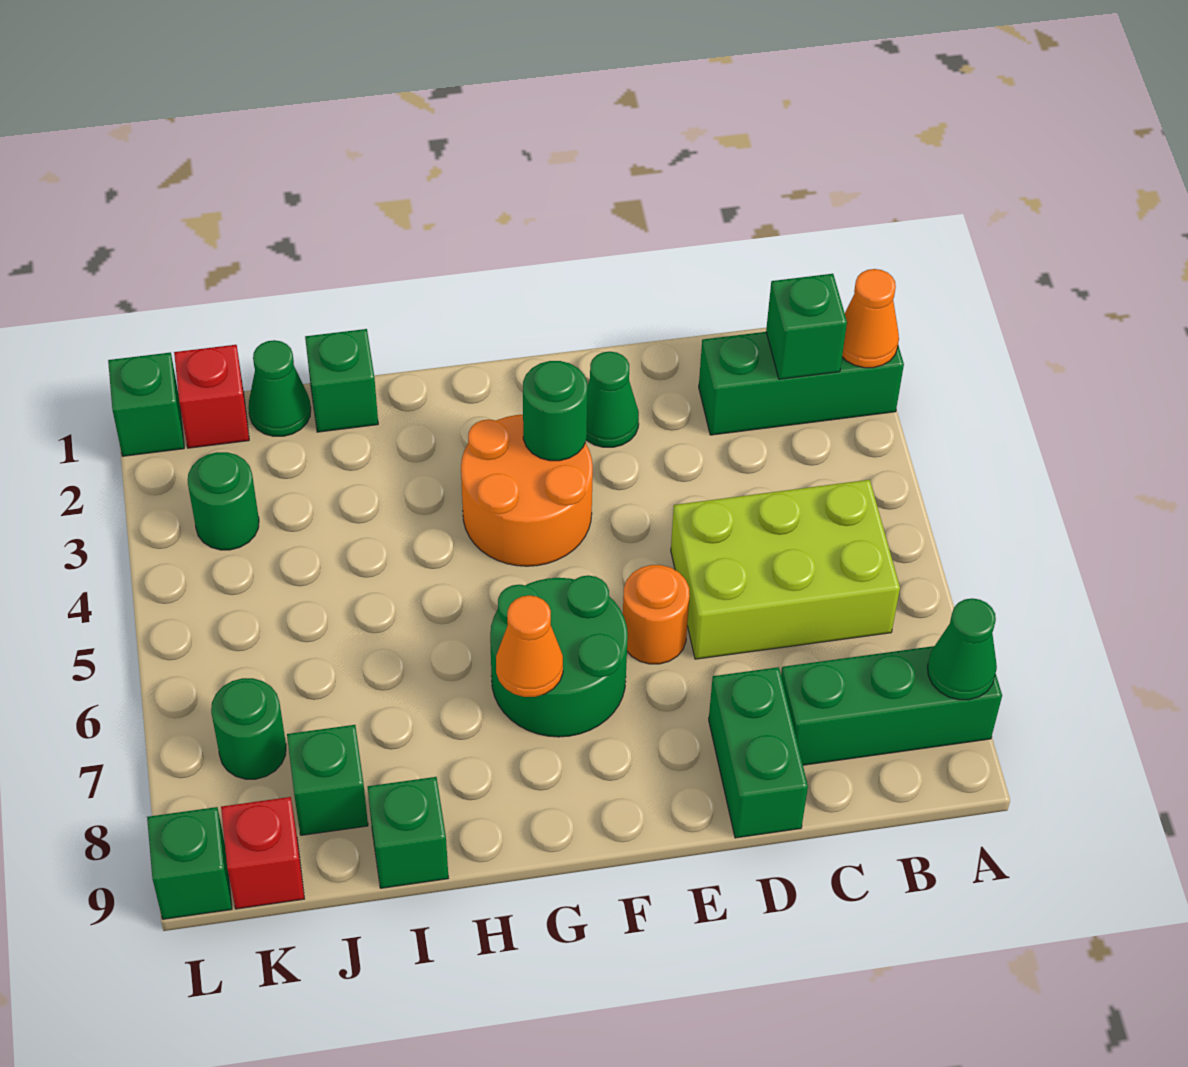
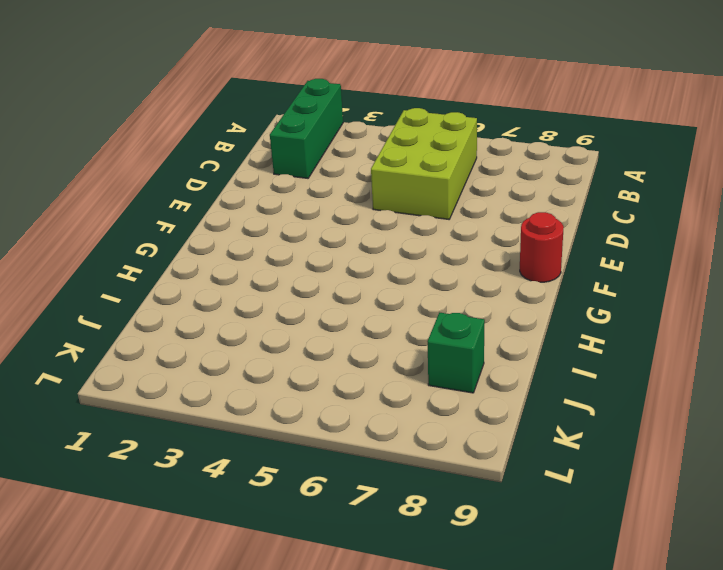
red round brick F9 level 1 -> none
none -> green brick A8:C8 level 1
none -> green brick D8:D9 level 1
none -> green cone E2 level 1

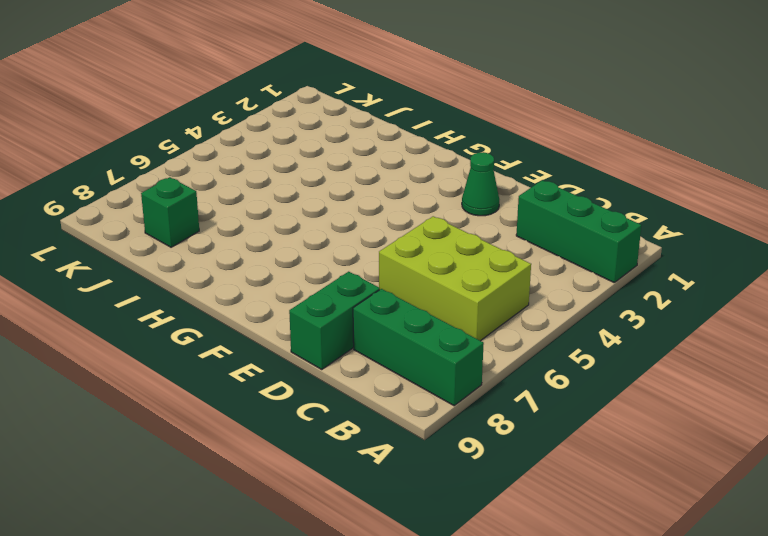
none -> orange round brick E6 level 1
none -> orange round brick F3:G4 level 1
none -> green round brick F6:G7 level 1

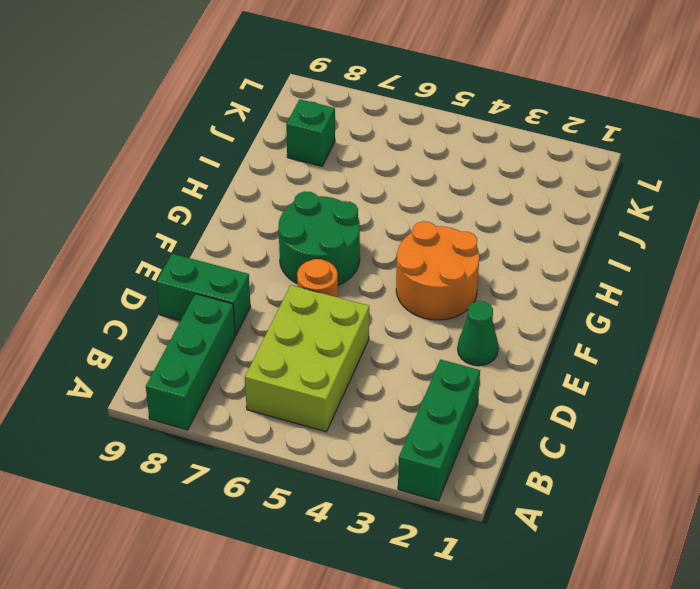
none -> green brick I1 level 1
none -> green brick I9 level 1
none -> green cone J1 level 1

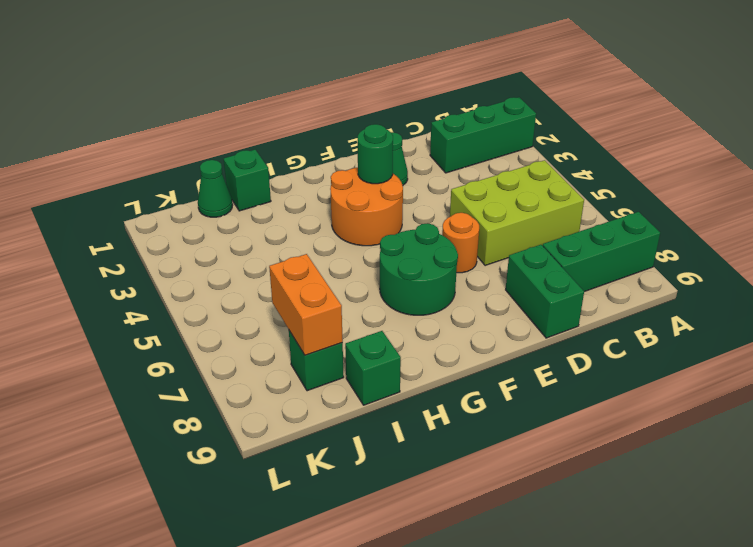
orange brick J7:J8 level 2 -> none
none -> red brick K1 level 1
none -> green round brick K3 level 1
none -> green round brick K7 level 1

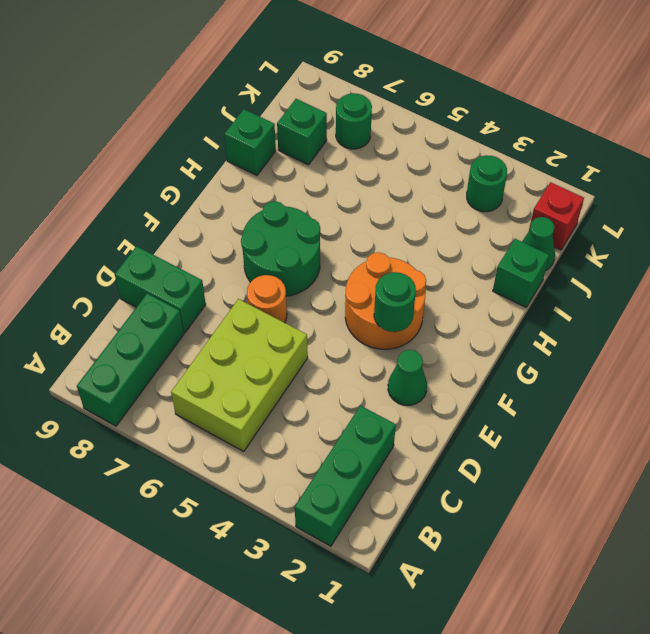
none -> red brick K9 level 1
none -> green brick L1 level 1
none -> green brick L9 level 1

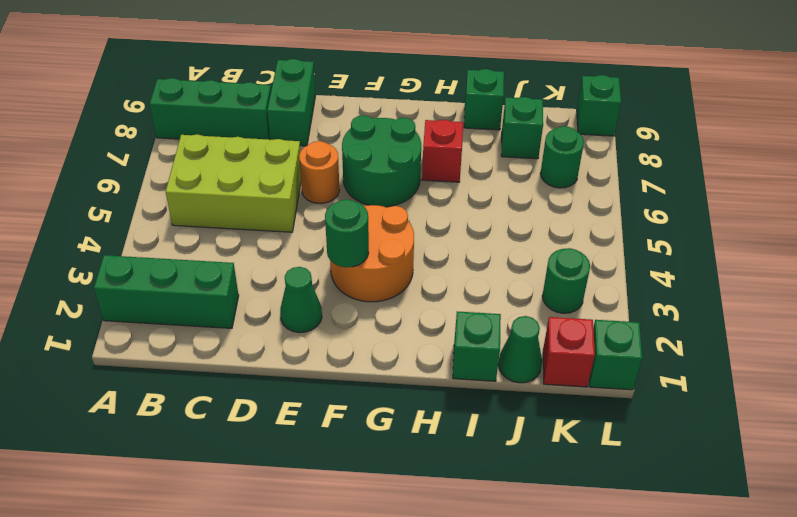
red brick H7 level 1 -> red brick K9 level 1
none -> orange cone A2 level 2
none -> green cone A8 level 2
none -> green brick B2 level 2

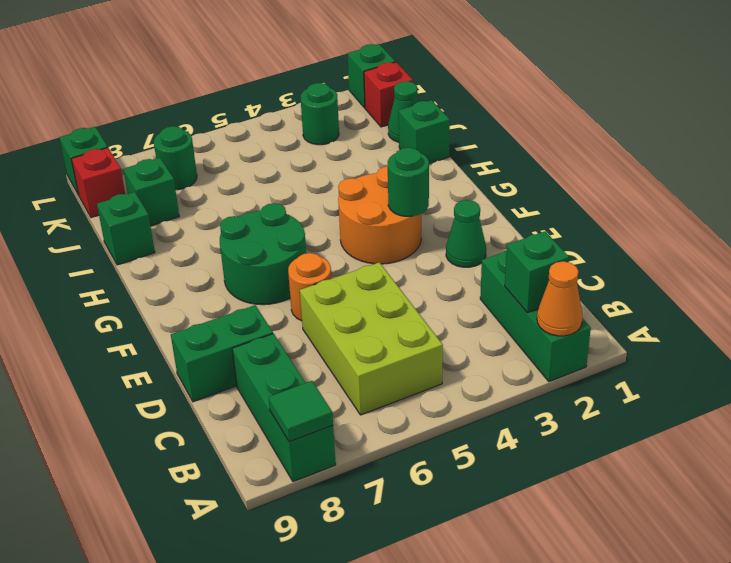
green tile A8 level 2 -> green cone A8 level 2
none -> orange cone G7 level 2

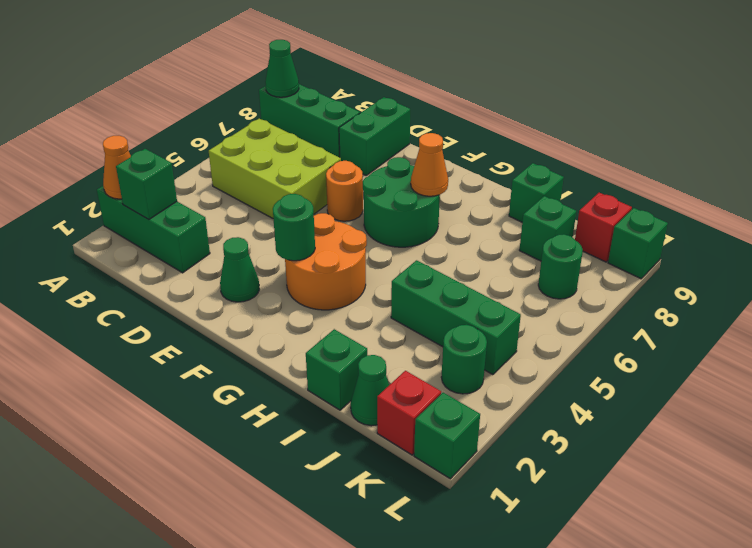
green brick I4:K4 level 1 -> none

